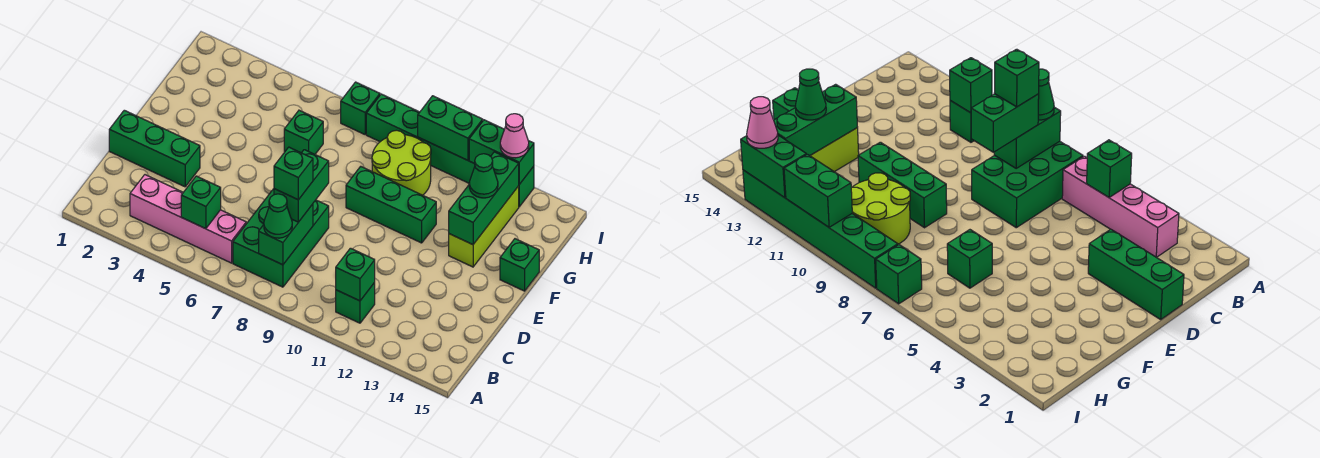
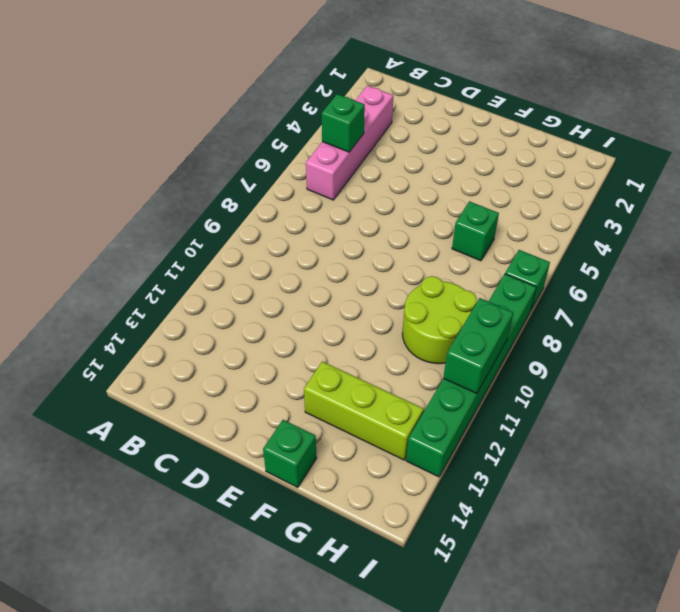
none -> green brick B7:D8 level 1
none -> green brick B11 level 1
none -> green brick D1:D3 level 1

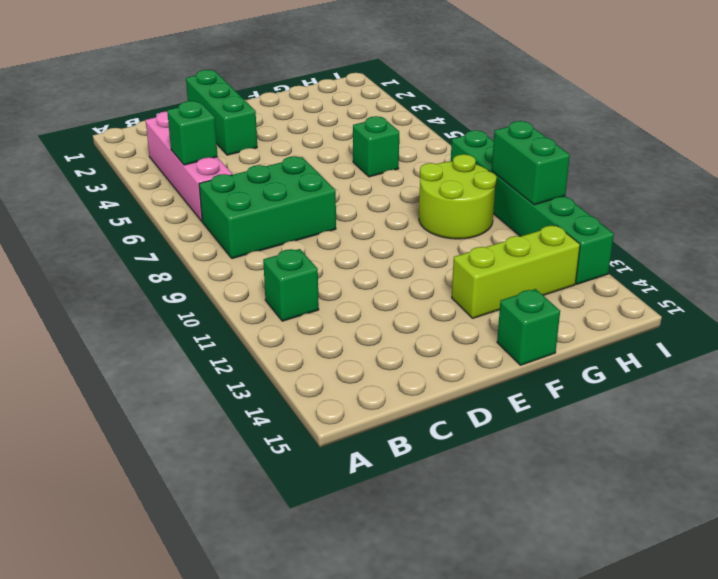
none -> green brick F9:F11 level 1
none -> green brick I7 level 1
none -> green brick B8:C8 level 2

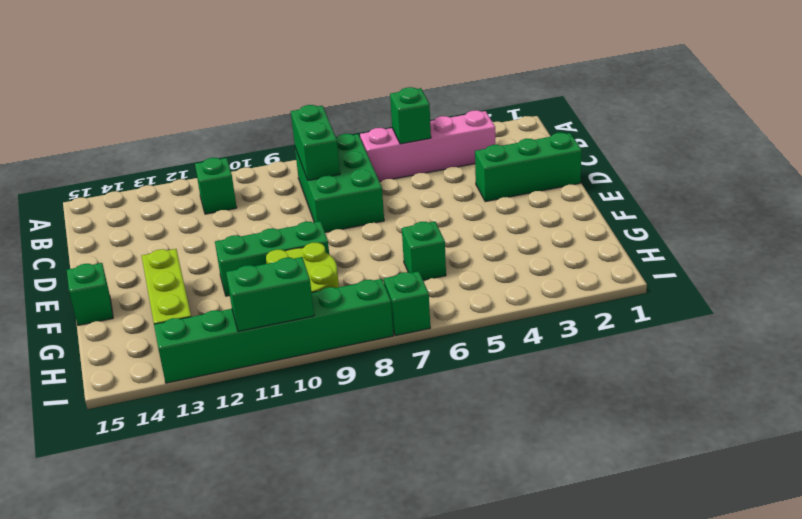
none -> green brick B11 level 2
none -> green brick F13:H13 level 2
none -> green brick I12:I13 level 2

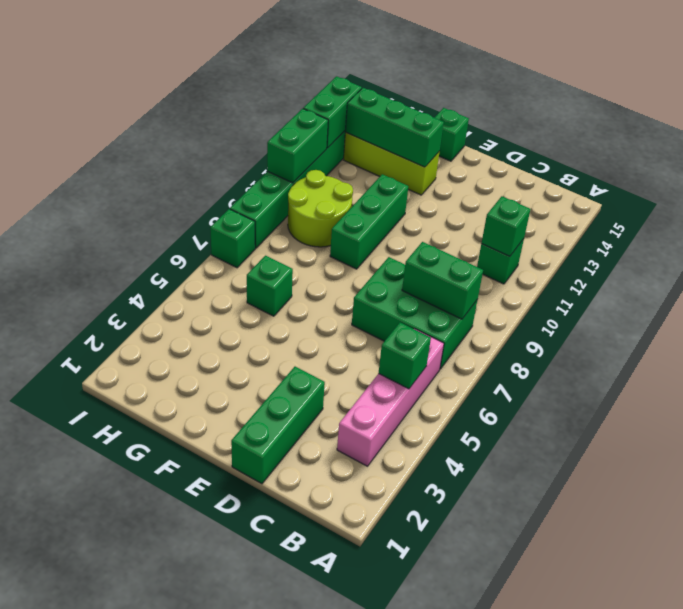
none -> green cone B8 level 3
none -> green brick C8:D8 level 3
none -> green cone G13 level 3

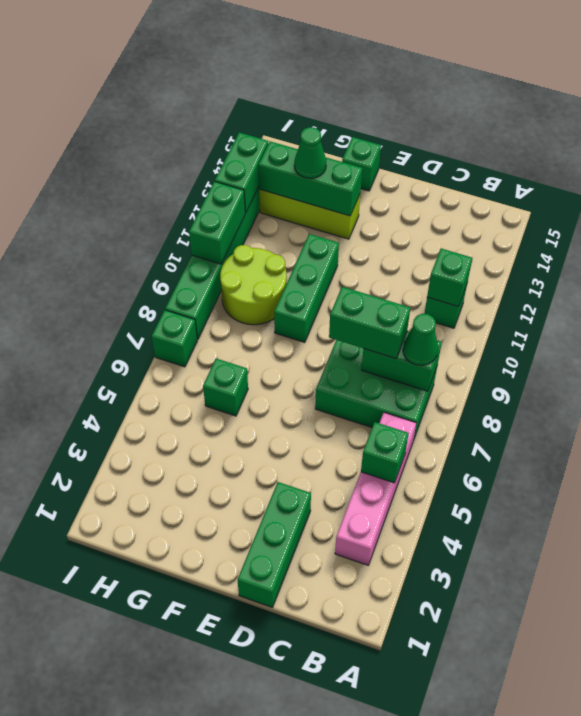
none -> pink cone I13 level 3
none -> green brick C8 level 4

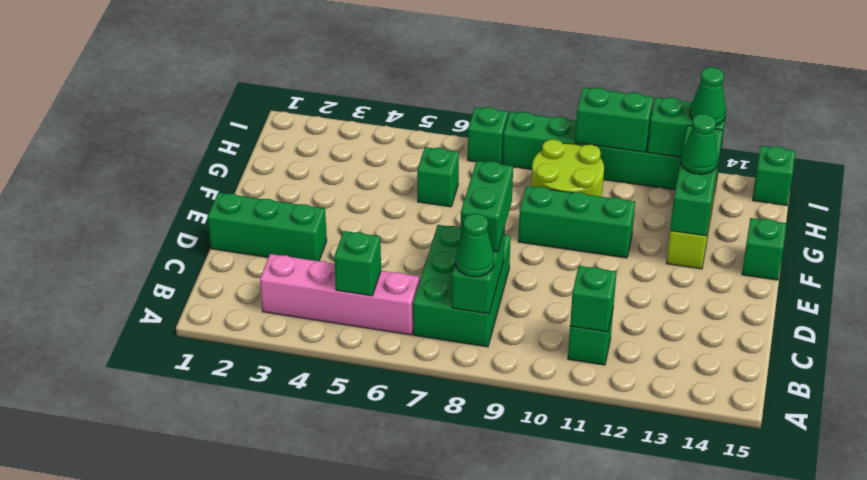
green cone I13 level 3 -> pink cone I13 level 3
green brick I15 level 1 -> green brick C8 level 4

